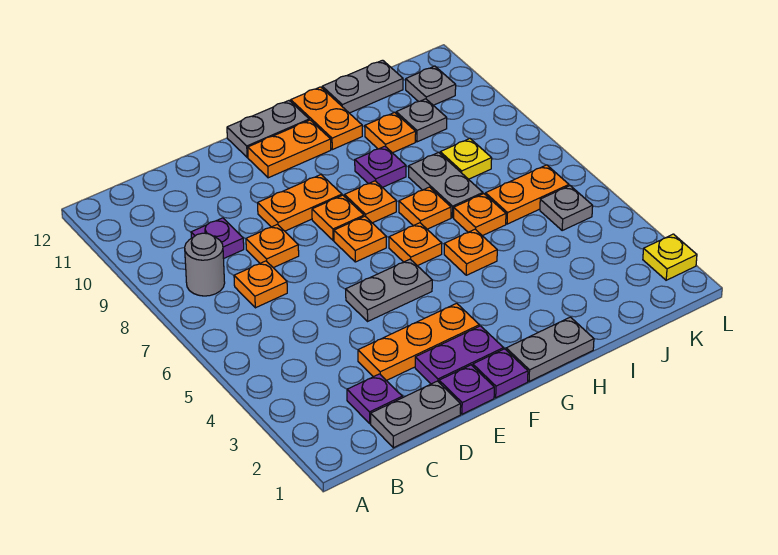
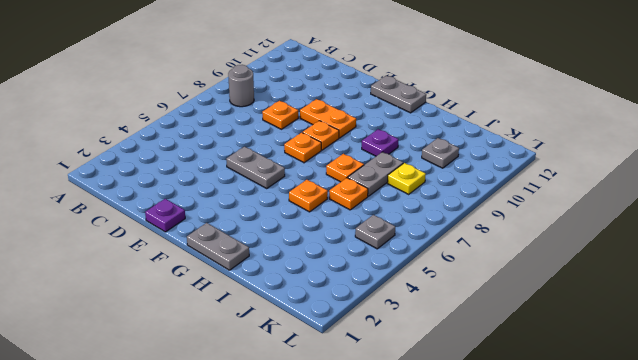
none -> grey plate C1:D1 level 1
none -> purple plate C2 level 1
none -> orange plate C7 level 1
none -> purple plate C9 level 1

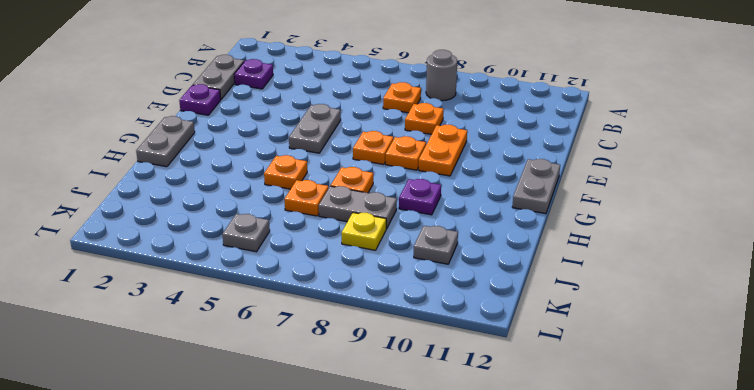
none -> purple plate C9 level 1
none -> orange plate D3:F3 level 1
none -> purple plate E2:F2 level 1
none -> purple plate F1 level 1

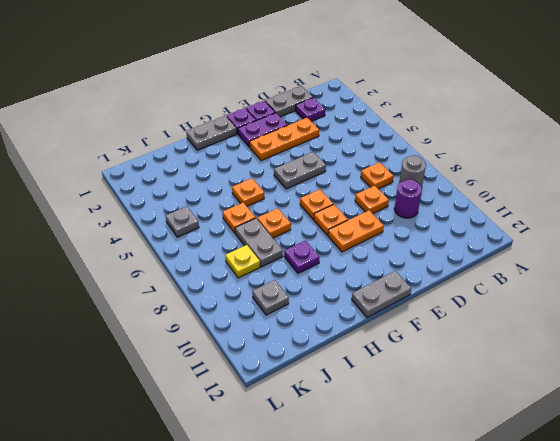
purple round brick C9 level 1 -> purple plate C9 level 1
none -> orange plate F11:G11 level 1
none -> orange plate G6 level 1
none -> orange plate G8 level 1
none -> orange plate H11:H12 level 1

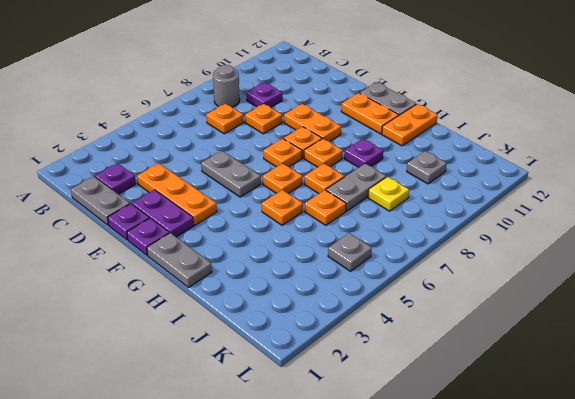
none -> orange plate I10 level 1
none -> grey plate I12:J12 level 1
none -> orange plate J6:K6 level 1
none -> grey plate K11 level 1

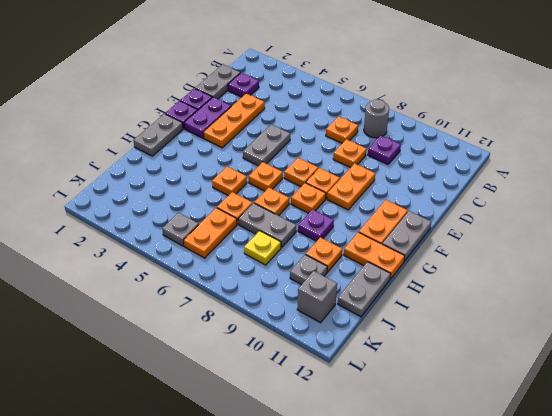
grey brick K11 level 1 -> grey plate K11 level 1
none -> yellow plate L2 level 1

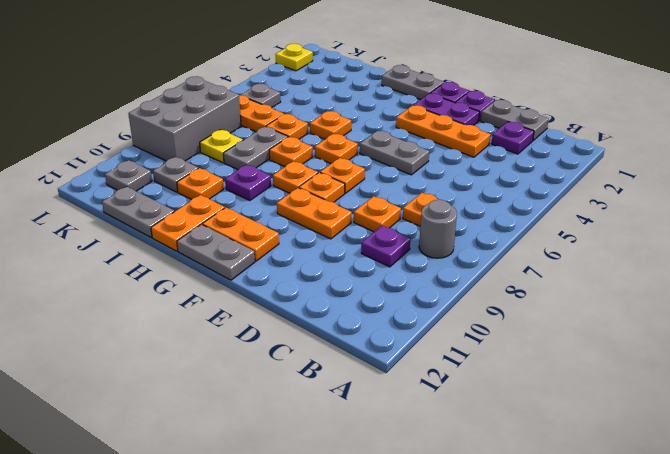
grey brick K7:L9 level 1 -> none

